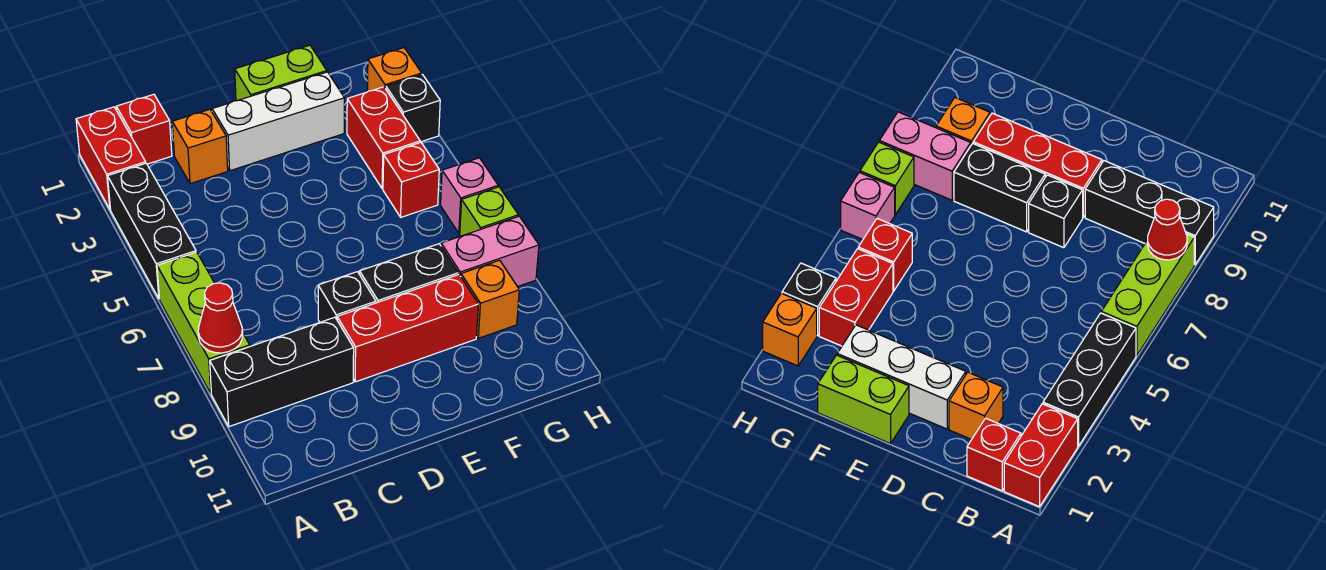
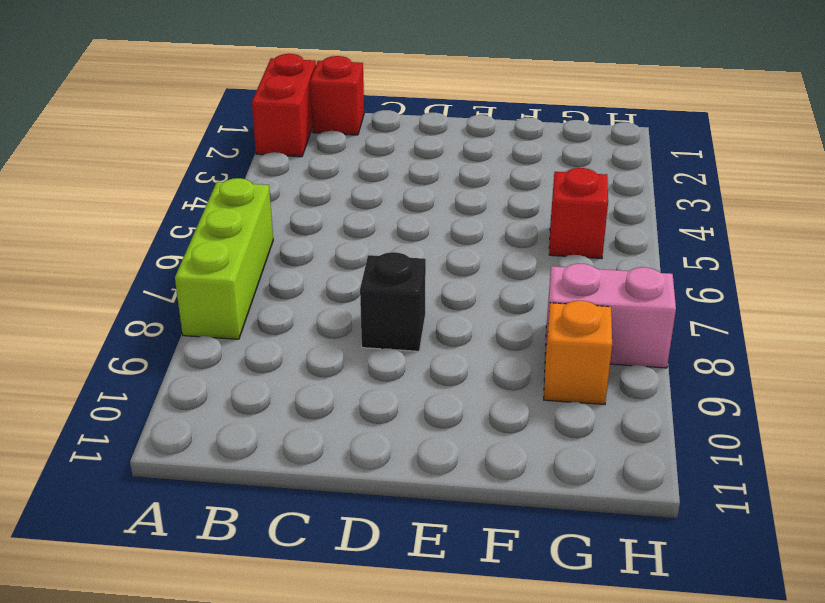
none -> black brick A3:A5 level 1
none -> black brick A9:C9 level 1
none -> orange brick C2 level 1

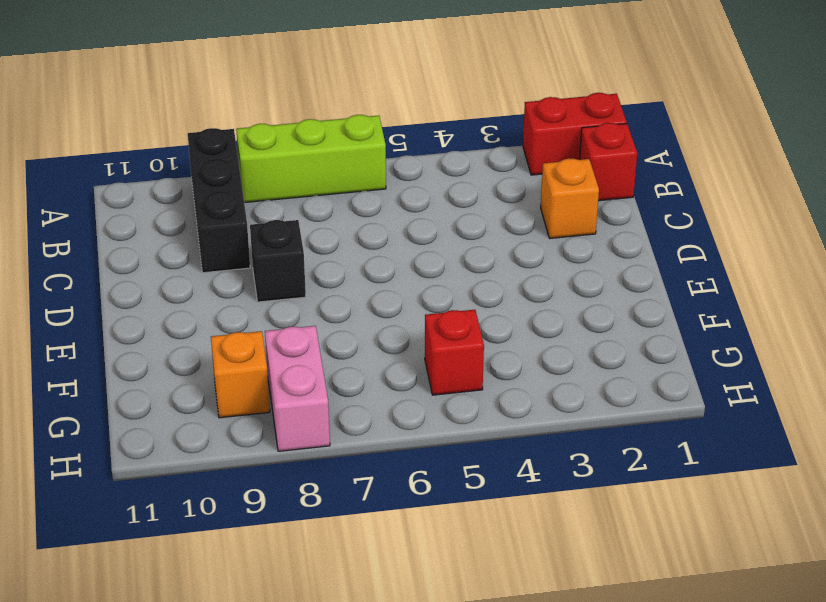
none -> black brick A3:A5 level 1
none -> white brick D2:F2 level 1
none -> red brick D9:F9 level 1

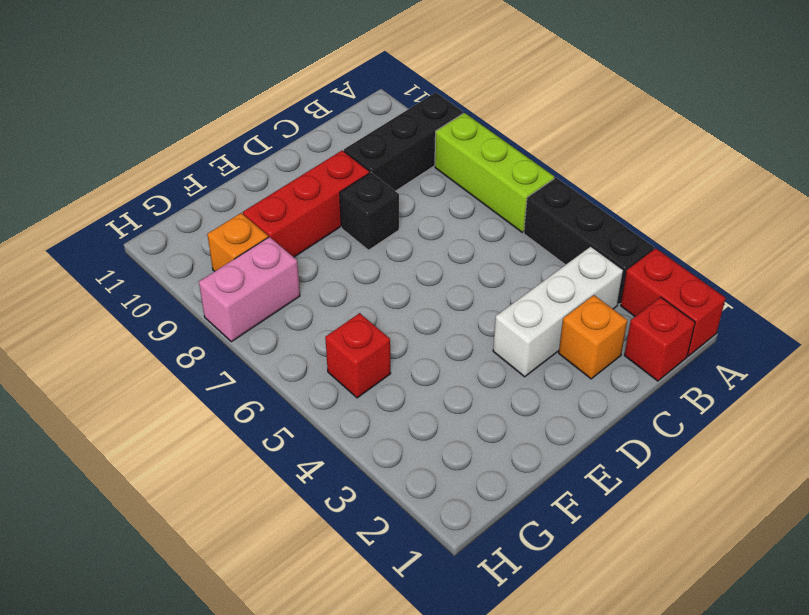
white brick B3:D3 level 1 -> white brick D2:F2 level 1
none -> lime brick E1:F1 level 1
none -> black brick E8:F8 level 1
none -> red brick G3:G4 level 1

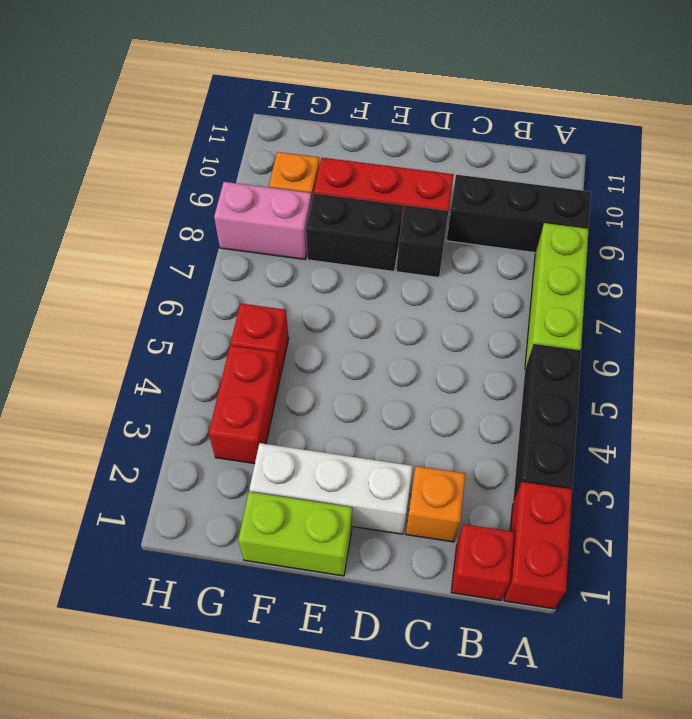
none -> orange brick H2 level 1
none -> black brick H3 level 1
none -> pink brick H6 level 1

